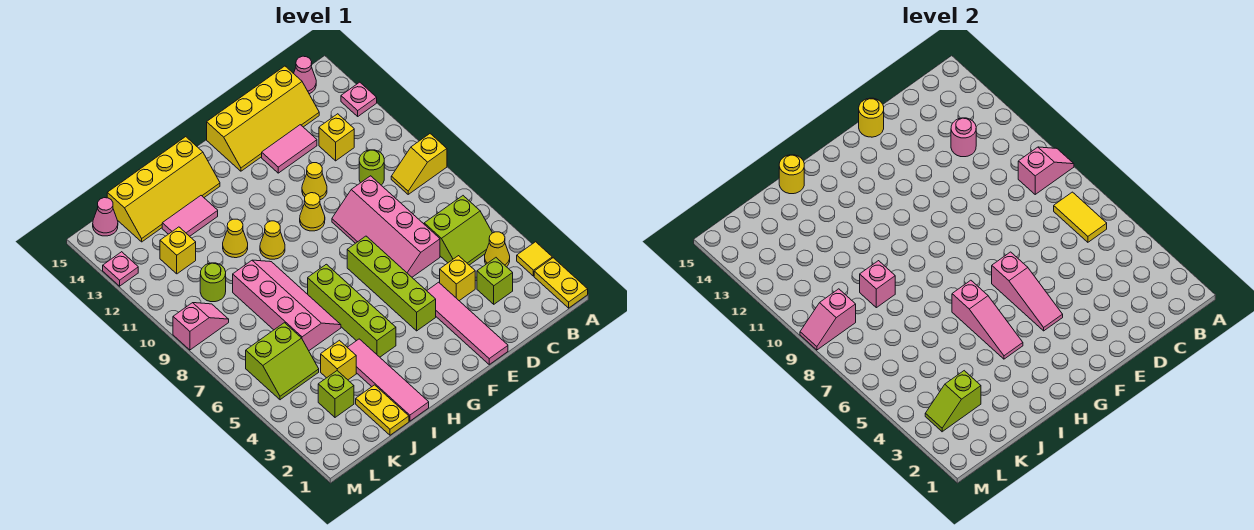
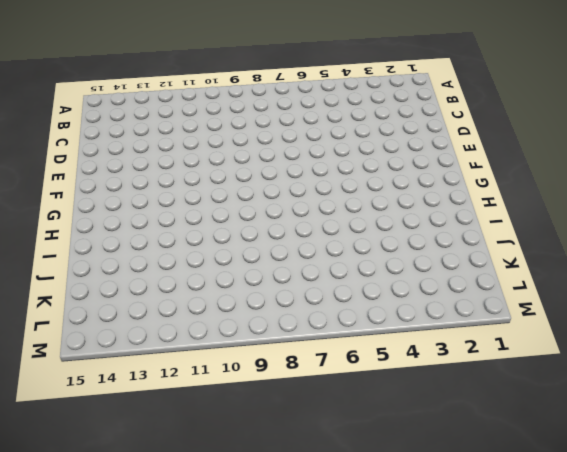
none -> yellow plate A1:A2 level 1
none -> yellow tile A3 level 1
none -> yellow slope A9:B9 level 1 top A
none -> pink plate A13 level 1

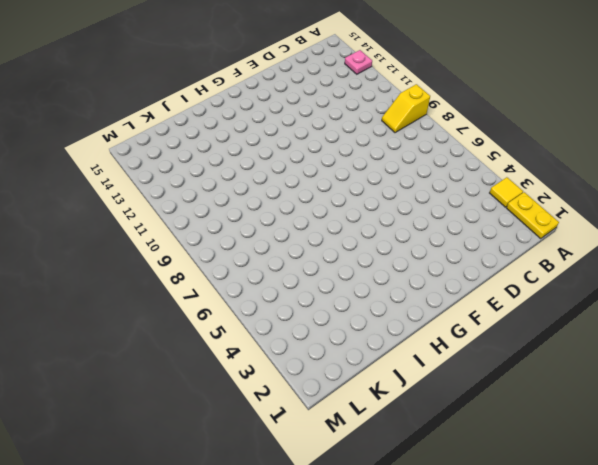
none -> yellow cone B4 level 1
none -> lime slope B5:C6 level 1 top 6
none -> pink cone B15 level 1
none -> lime brick C3 level 1

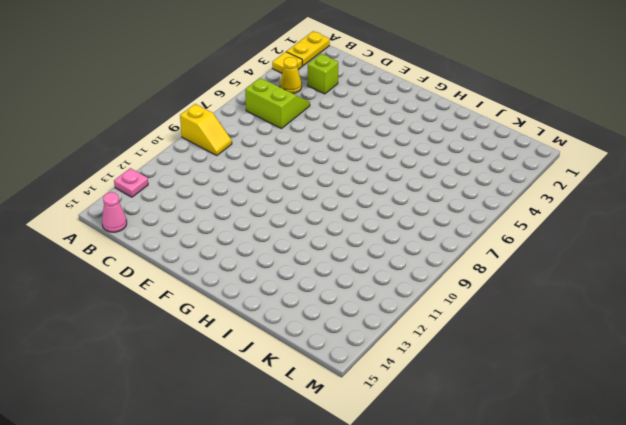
none -> lime round brick C10 level 1
none -> yellow brick C12 level 1
none -> yellow slope C14:F15 level 1 top 15
none -> yellow brick D4 level 1

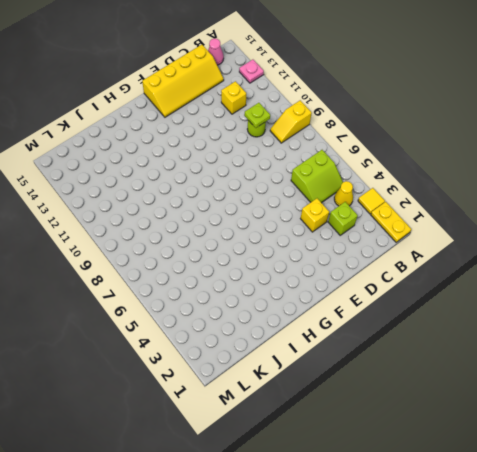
lime plate C10 level 2 -> none
none -> pink slope D6:E9 level 1 top D
none -> pink tile D13:E13 level 1
none -> pink tile E1:E4 level 1
none -> yellow cone E11 level 1

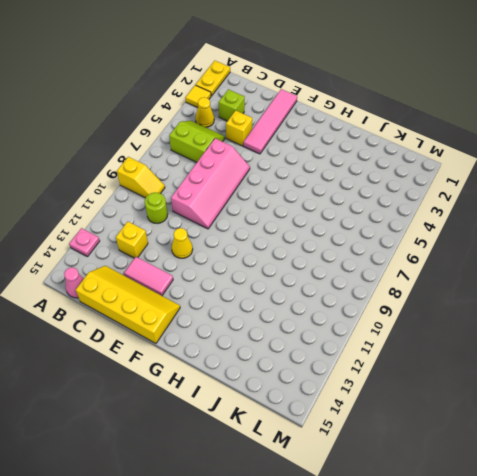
none -> lime brick F4:F7 level 1
none -> yellow cone F10 level 1
none -> lime brick H4:H7 level 1
none -> yellow cone H10 level 1

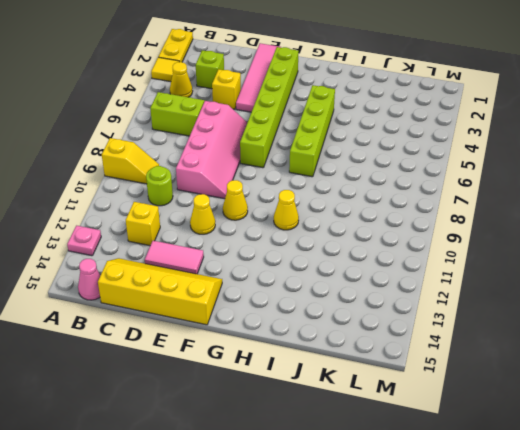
lime brick F2:F7 level 1 -> lime brick F4:F7 level 1
none -> yellow slope H14:K15 level 1 top 15
none -> pink tile I1:I4 level 1
none -> pink slope I6:J9 level 1 top J
none -> yellow cone I11 level 1

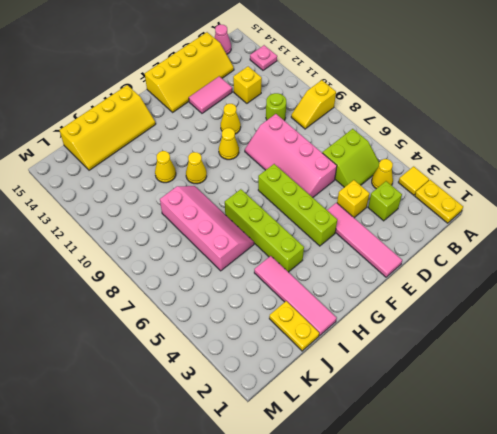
none -> pink tile I13:J13 level 1
none -> yellow brick J4 level 1
none -> lime brick K3 level 1
none -> lime slope K5:L6 level 1 top 6

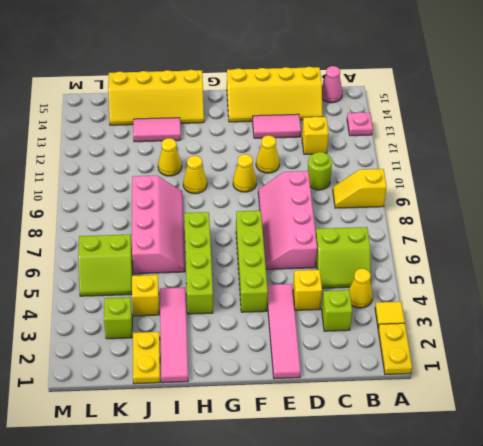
none -> lime round brick K10 level 1
none -> yellow brick K12 level 1
none -> pink slope L9:M9 level 1 top M
none -> pink cone L15 level 1

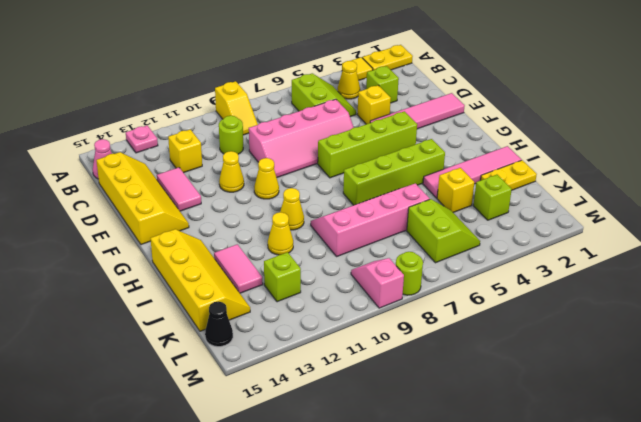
lime brick K12 level 1 -> yellow brick K12 level 1
black cone L15 level 1 -> pink cone L15 level 1
lime round brick M8 level 1 -> lime round brick K10 level 1
none -> pink plate M13 level 1
none -> pink slope A9:B9 level 2 top B
none -> yellow tile B6:B7 level 2
none -> pink round brick C12 level 2

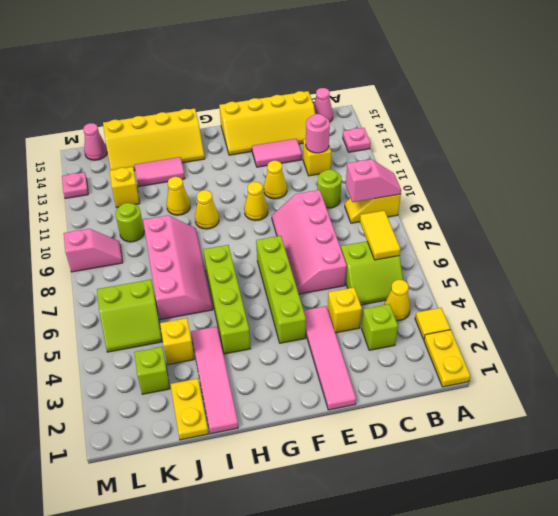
none -> yellow round brick E15 level 2
none -> pink slope F4:F6 level 2 top 6
none -> pink slope H4:H6 level 2 top 6
none -> yellow round brick I15 level 2

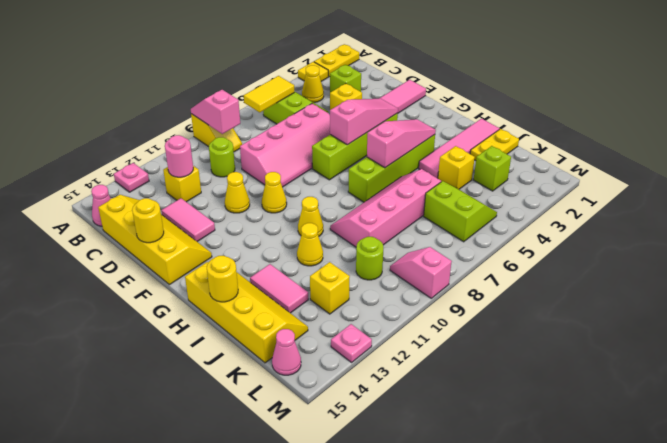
none -> pink brick J9 level 2
none -> lime slope K3:L3 level 2 top K
none -> pink slope L9:M9 level 2 top L

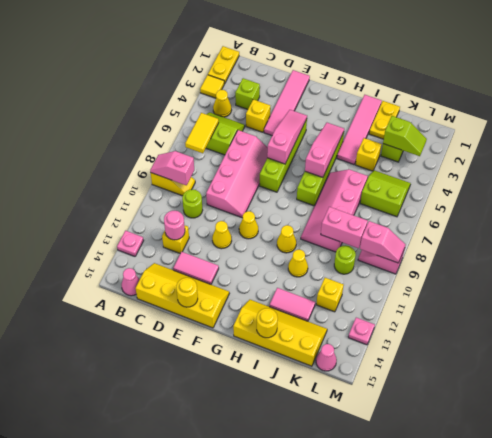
pink brick J9:K9 level 2 -> pink brick J9 level 2

